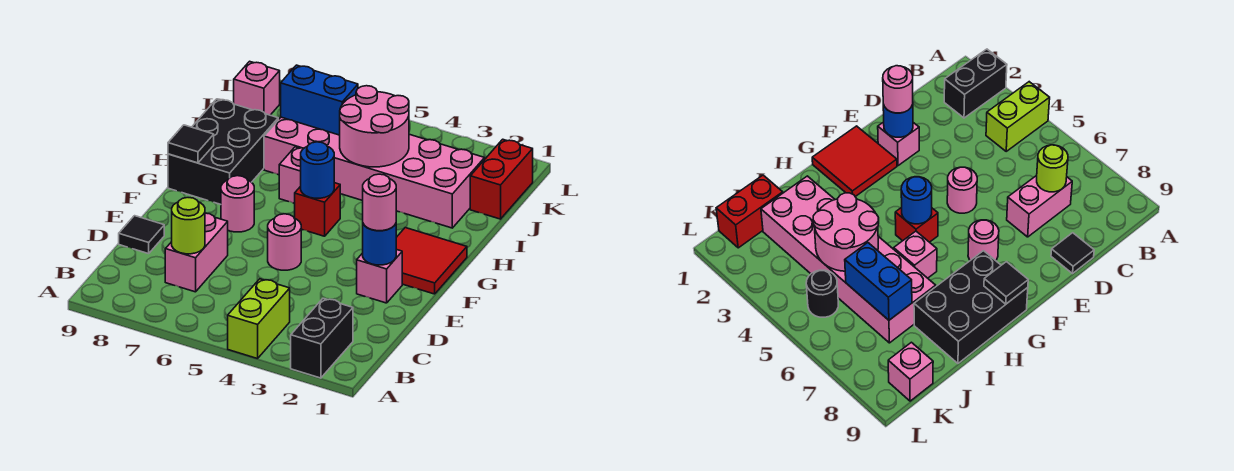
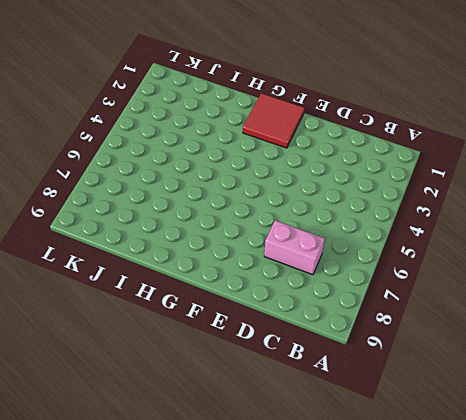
none -> black brick A2:B2 level 1
none -> lime brick A4:B4 level 1
none -> black tile D9 level 1

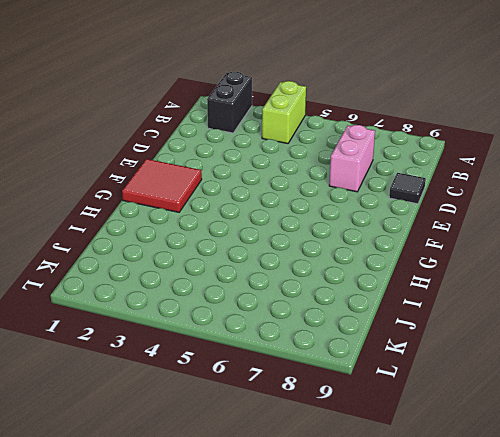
none -> pink brick E2 level 1
none -> pink round brick E5 level 1
none -> pink round brick F7 level 1

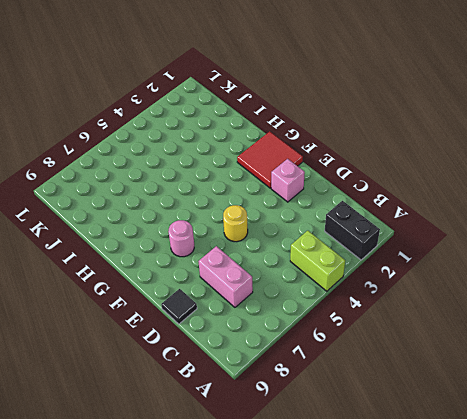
yellow round brick E5 level 1 -> pink round brick E5 level 1
none -> red brick G5 level 1
none -> black brick G8:I9 level 1
none -> pink brick H6 level 1

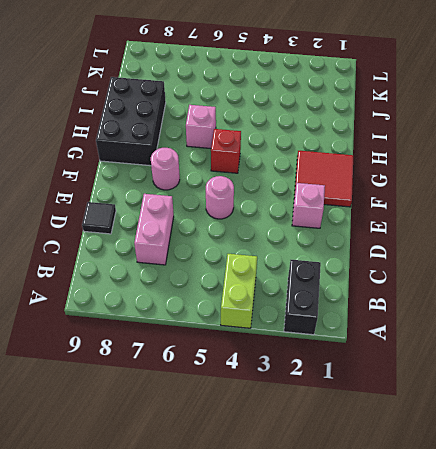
none -> pink brick I2:J7 level 1
none -> red brick J1:K1 level 1
none -> black round brick K5 level 1

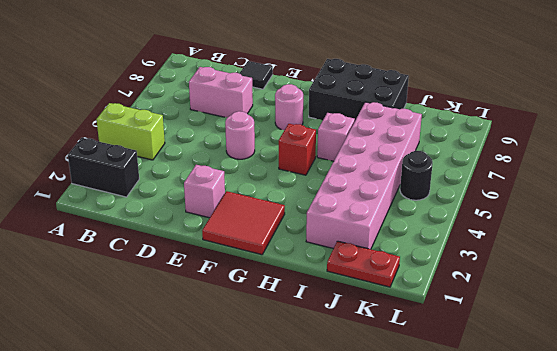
red plate J1:K1 level 1 -> red brick J1:K1 level 1
none -> pink brick K9 level 1
none -> lime round brick C7 level 2
none -> blue round brick E2 level 2

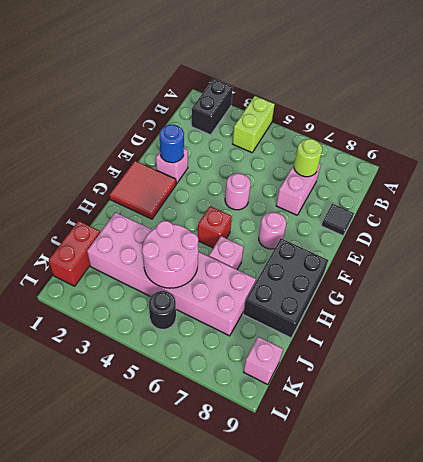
none -> blue round brick G5 level 2
none -> black tile G9 level 2
none -> blue brick J6:J7 level 2

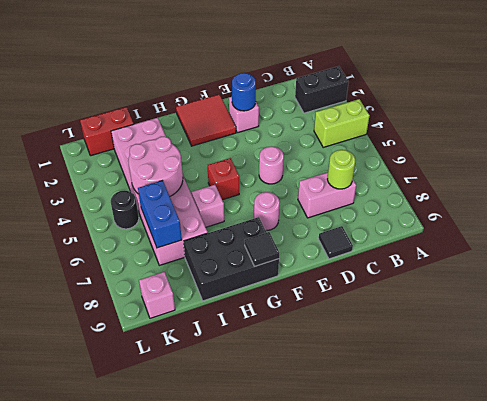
none -> blue round brick G5 level 2
none -> pink round brick E2 level 3

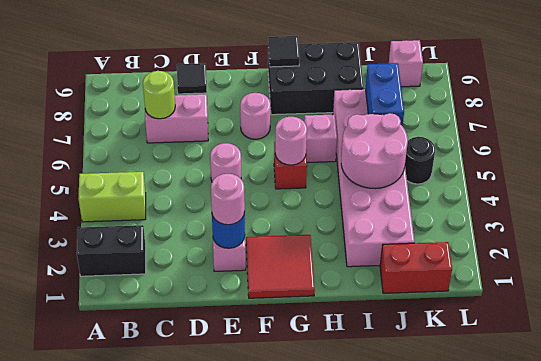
pink round brick G5 level 2 -> blue round brick G5 level 2

